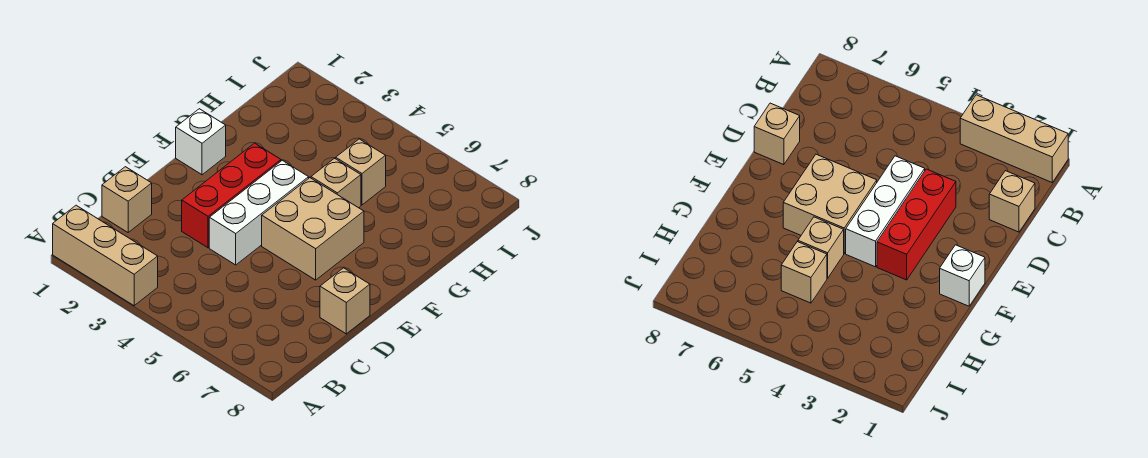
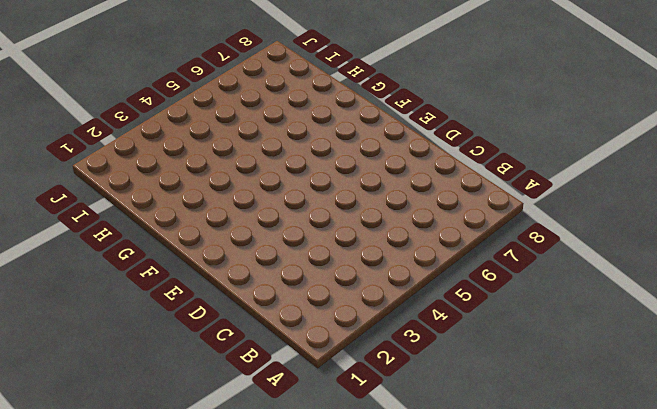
none -> tan brick A1:A3 level 1
none -> tan brick C1 level 1

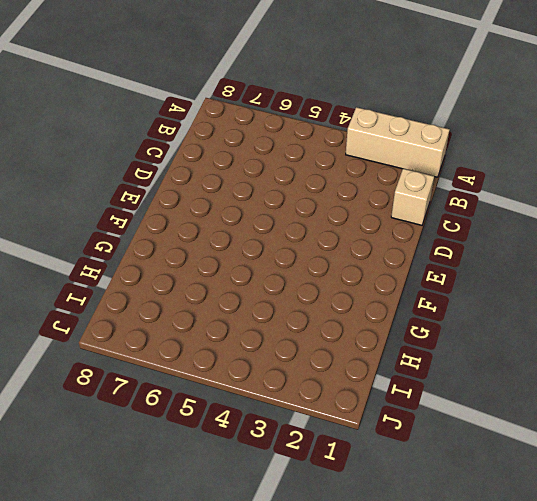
none -> red brick D3:F3 level 1
none -> white brick D4:F4 level 1

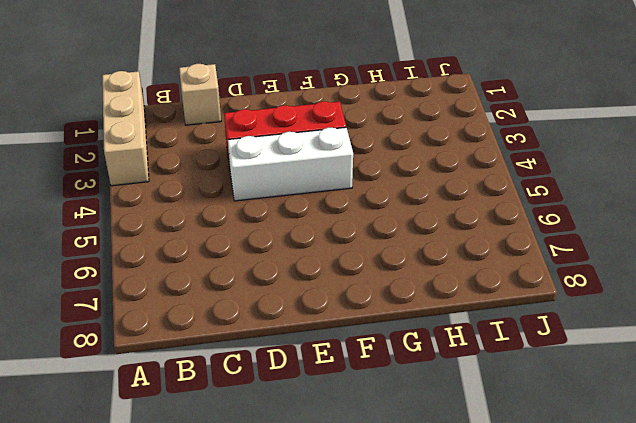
none -> tan brick D8 level 1
none -> tan brick E5:F6 level 1

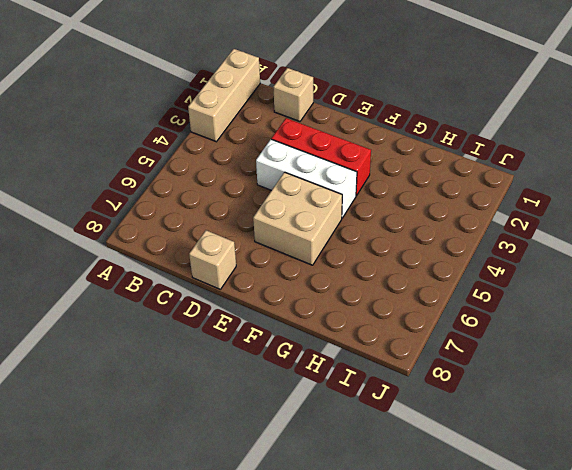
none -> white brick F1 level 1
none -> tan brick G5 level 1

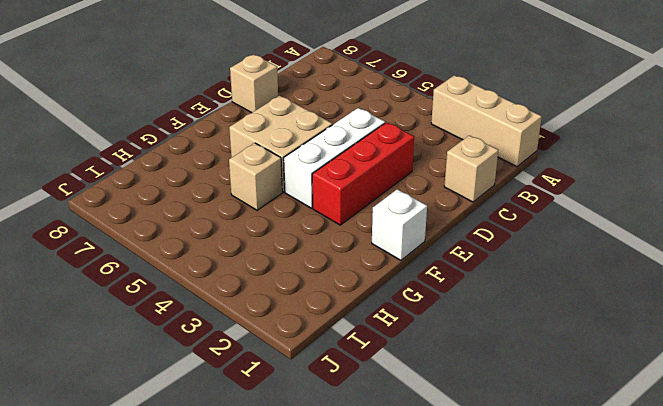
none -> tan brick H5 level 1

